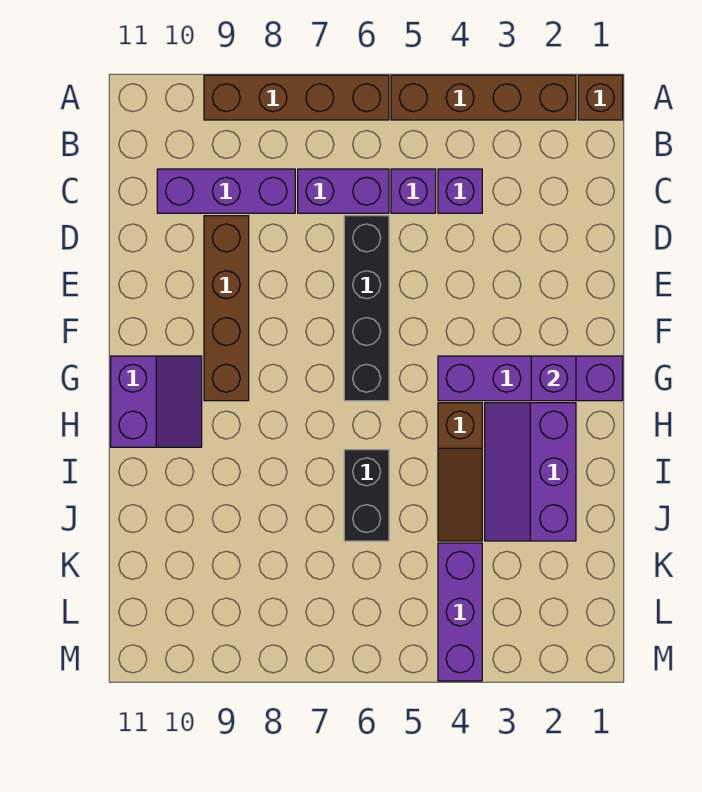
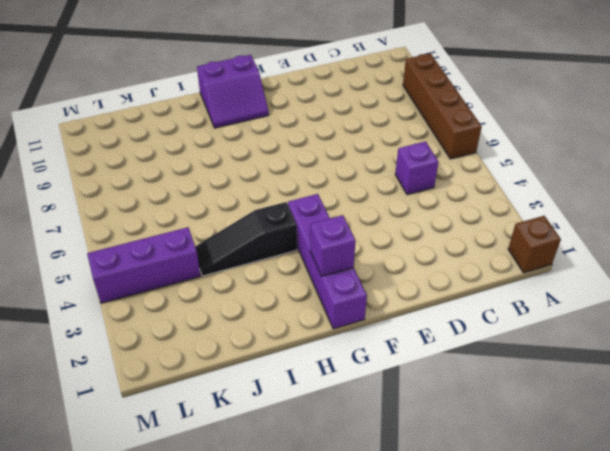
black slope H4:J4 level 1 top H -> brown slope H4:J4 level 1 top H
none -> brown brick A2:A5 level 1
none -> purple brick C4 level 1
none -> purple brick C6:C7 level 1

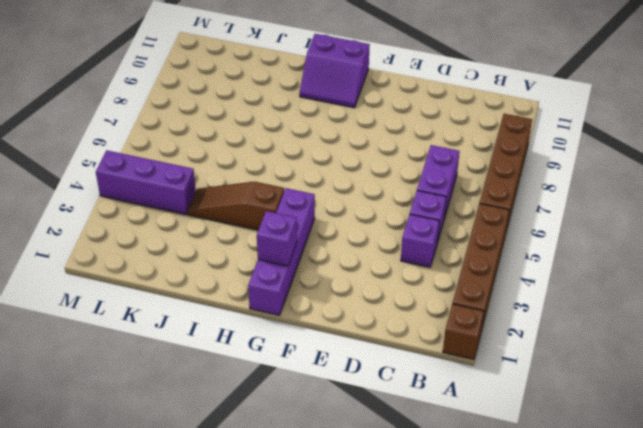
none -> purple brick C8:C10 level 1
none -> black brick D6:G6 level 1
none -> brown brick D9:G9 level 1

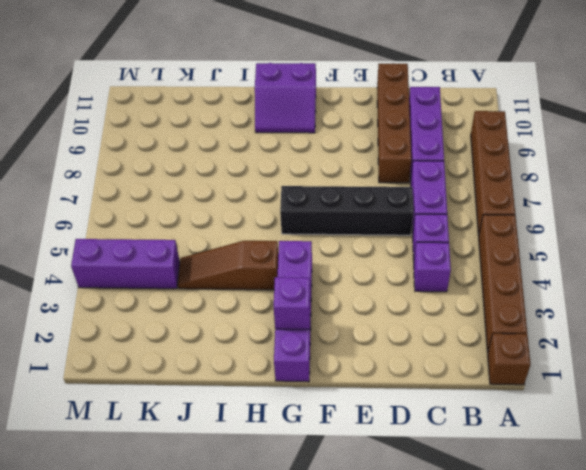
brown brick D8:D11 level 1 -> brown brick D9:G9 level 1
none -> purple slope H2:J3 level 1 top 2
none -> black brick I6:J6 level 1

